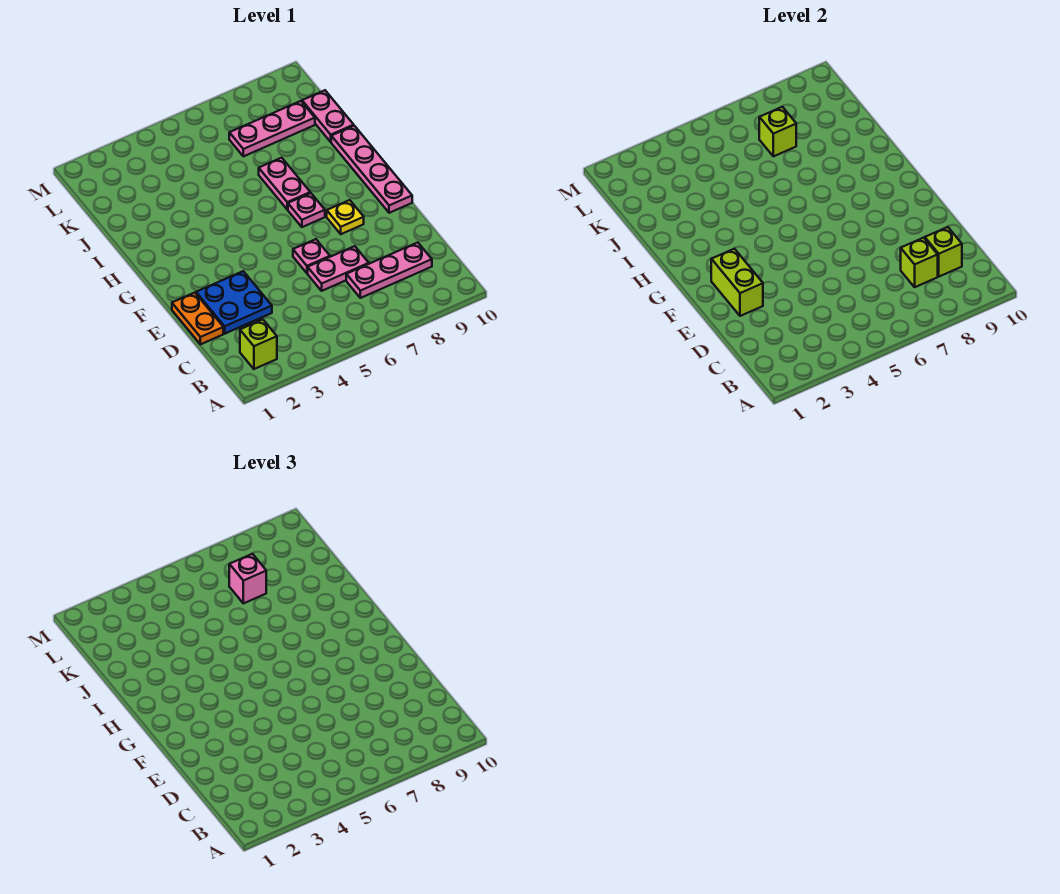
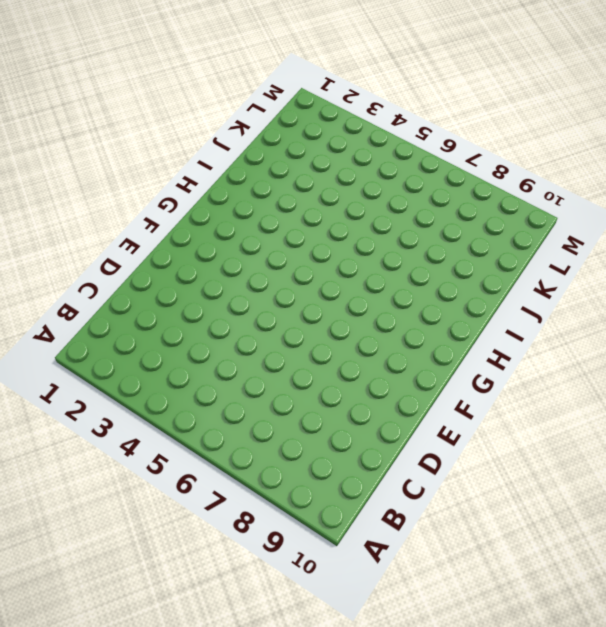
none -> lime brick B2 level 1
none -> pink plate C7:C9 level 1
none -> orange plate D1:E1 level 1

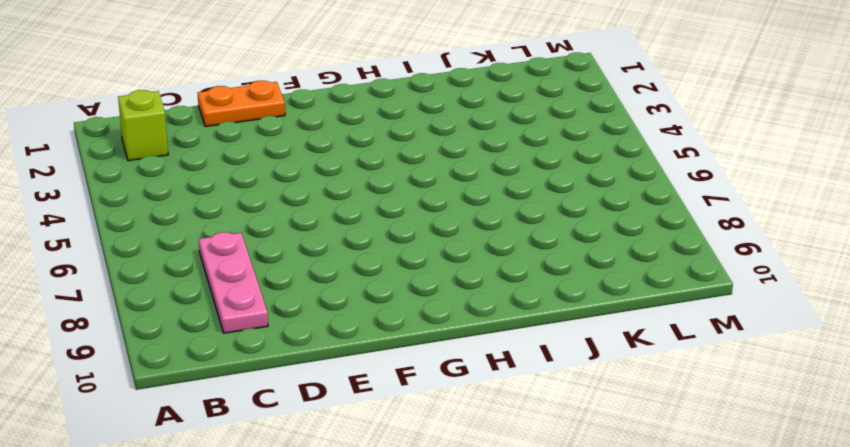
none -> blue plate D2:E3 level 1
none -> pink plate D6:D7 level 1
none -> pink plate E6 level 1

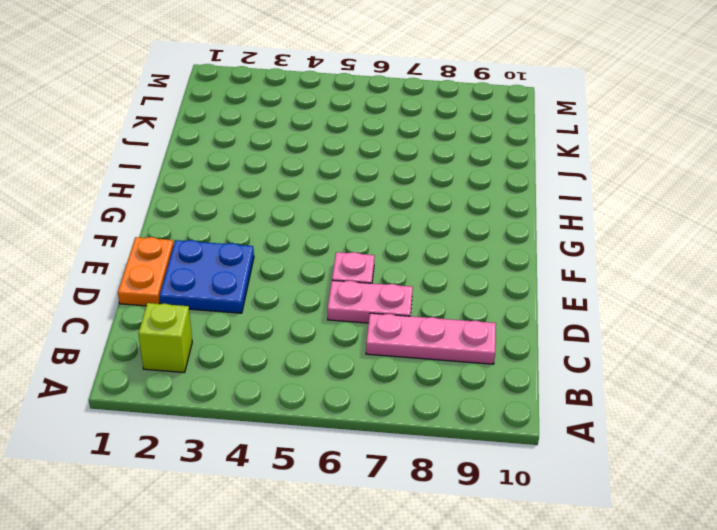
none -> yellow plate F8 level 1
none -> pink plate F10:I10 level 1
none -> pink plate G7 level 1

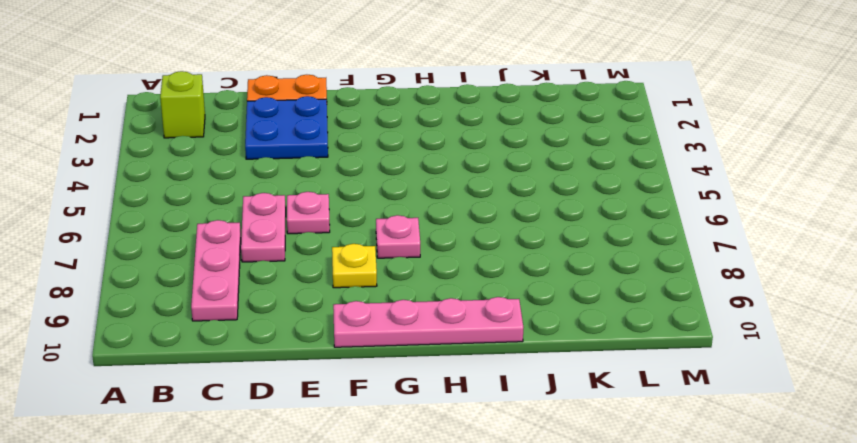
none -> pink plate H7:I7 level 1
none -> pink plate J10:K10 level 1
none -> pink plate K7:K9 level 1

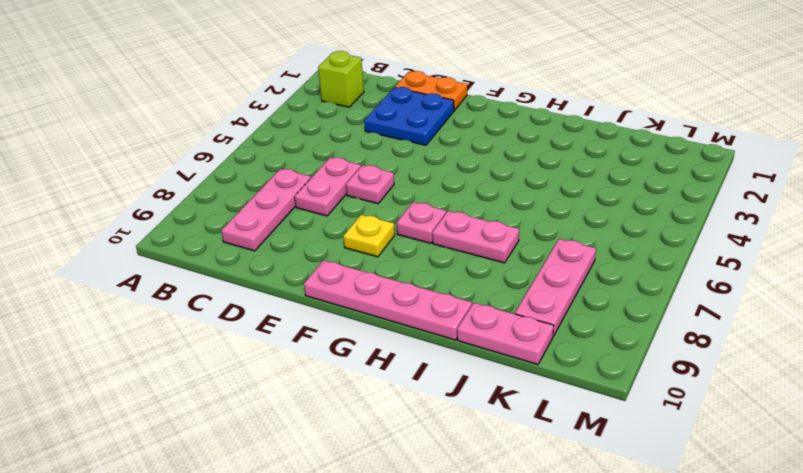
none -> lime brick C8 level 2
none -> lime brick C9 level 2
none -> lime brick E2:F2 level 2

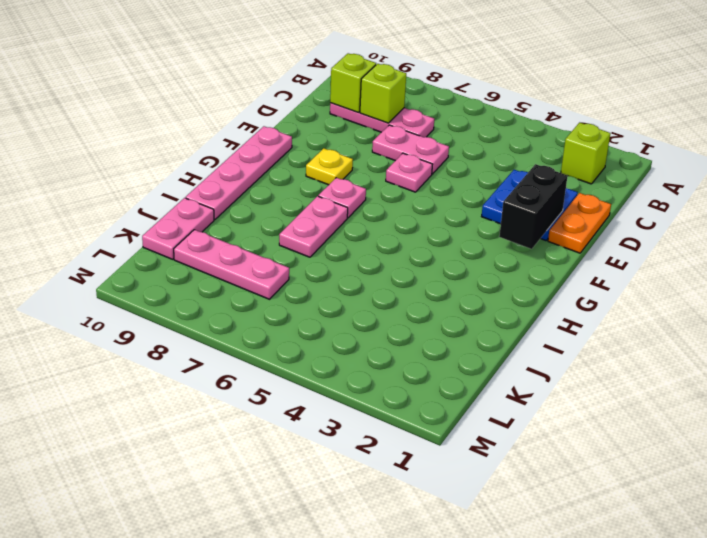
black brick E2:F2 level 2 -> lime brick E2:F2 level 2
none -> lime brick K7 level 2
none -> pink brick K7 level 3

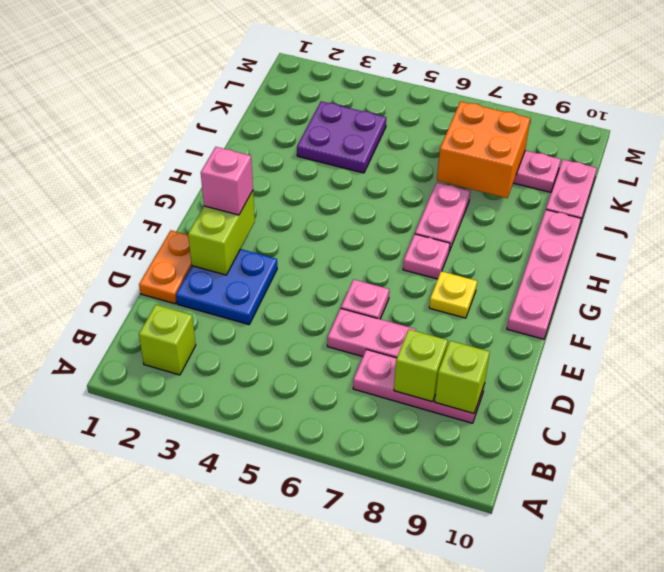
pink brick F2 level 3 -> pink brick K7 level 3
purple plate J3:K4 level 1 -> none
orange brick J7:K8 level 2 -> lime brick K7 level 2

